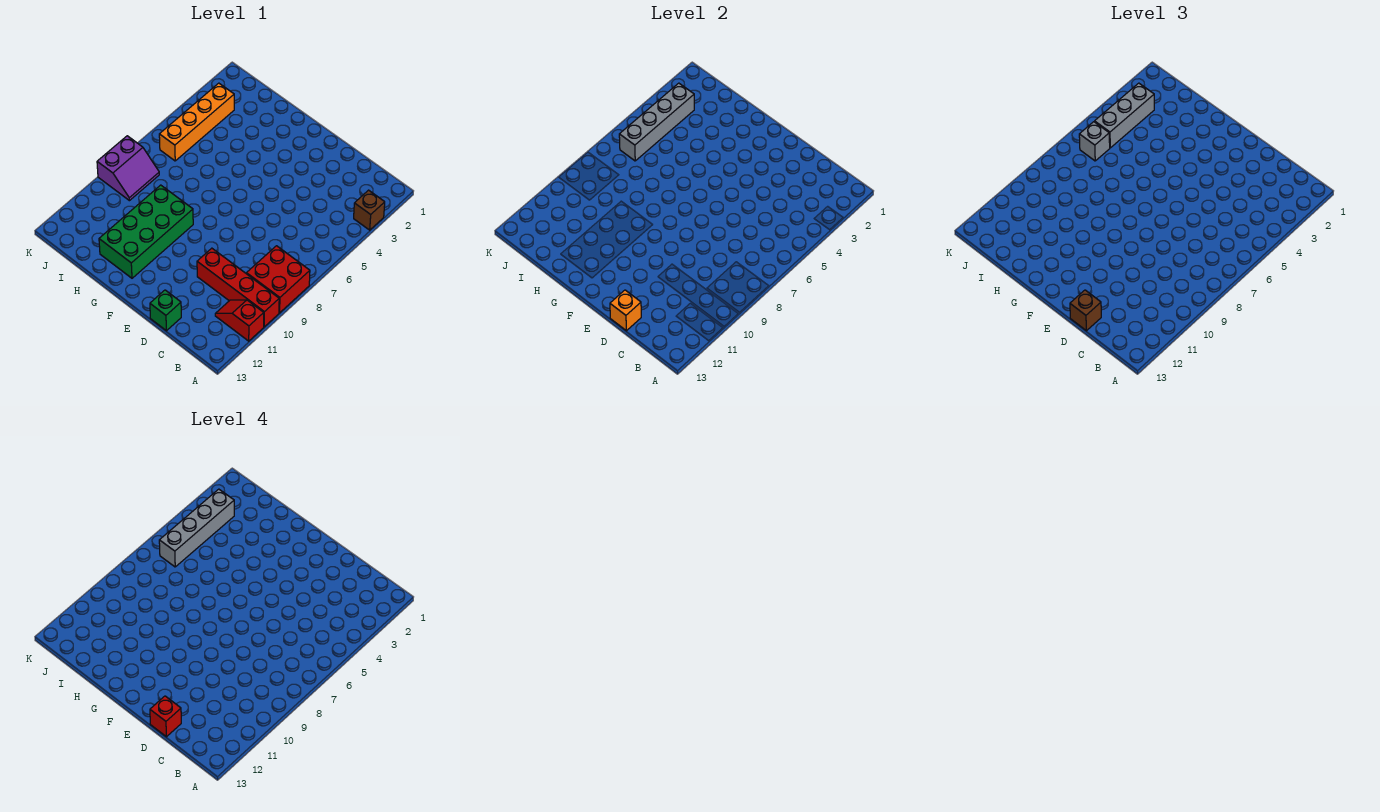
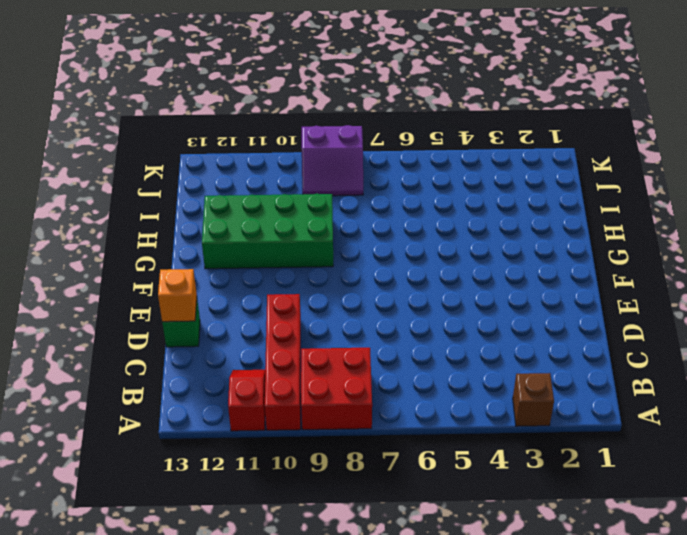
none -> orange brick J3:J6 level 1
none -> grey brick J3:J6 level 2
none -> brown brick D13 level 3

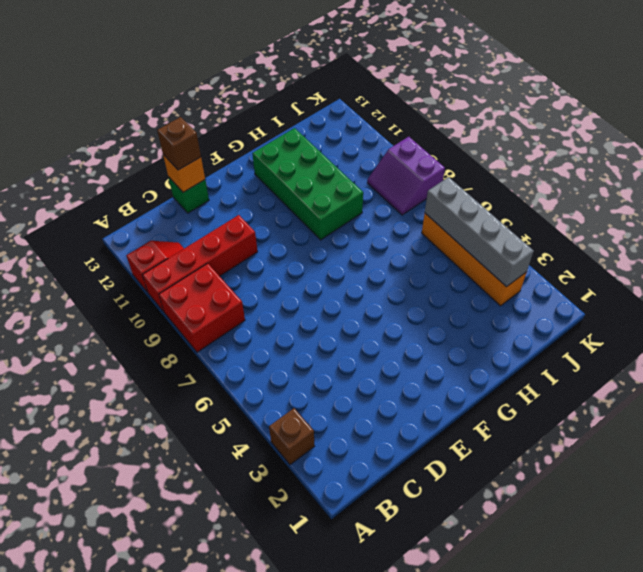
none -> grey brick J3:J5 level 3
none -> grey brick J6 level 3
none -> red brick D13 level 4

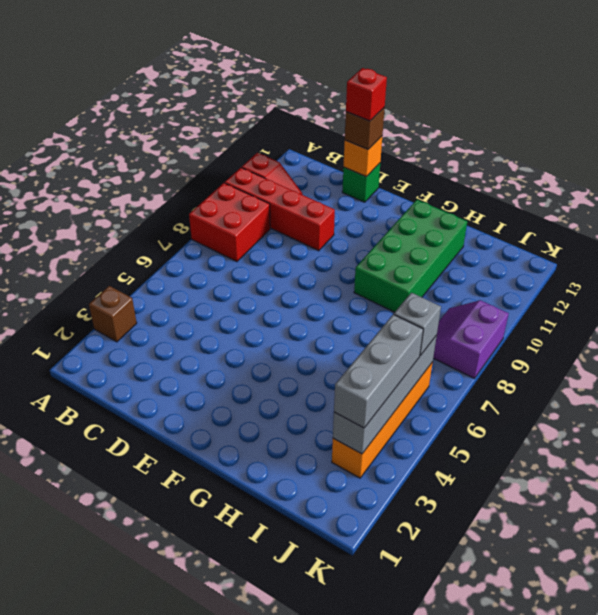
none -> grey brick J3:J6 level 4

